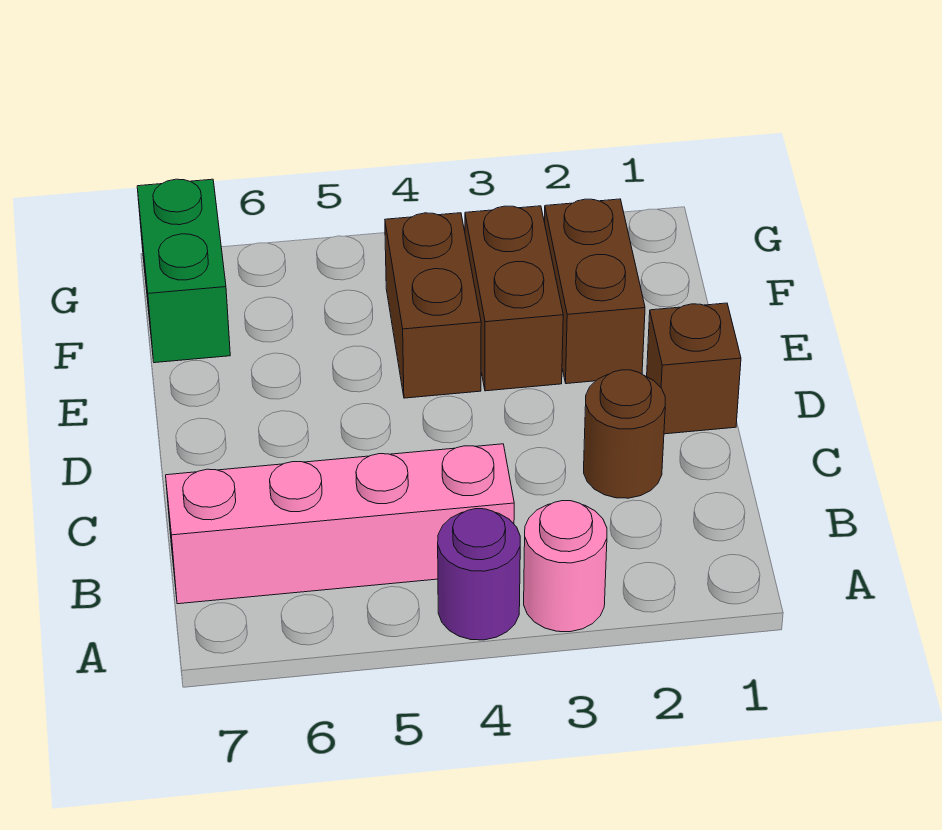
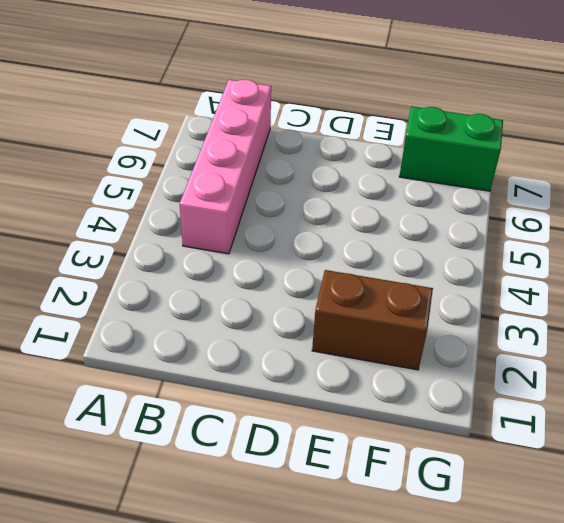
none -> pink round brick A3 level 1
none -> purple round brick A4 level 1

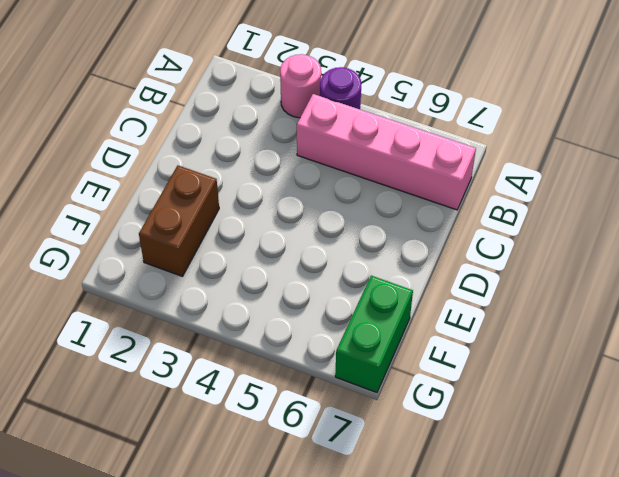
none -> brown round brick C2 level 1
none -> brown brick D1 level 1

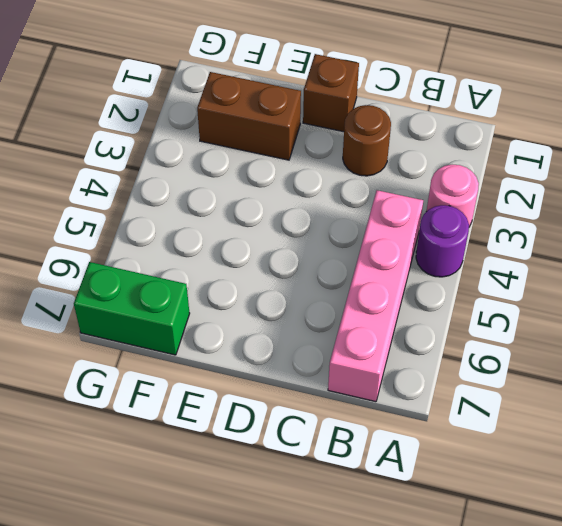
none -> brown brick E3:F3 level 1
none -> brown brick E4:F4 level 1

